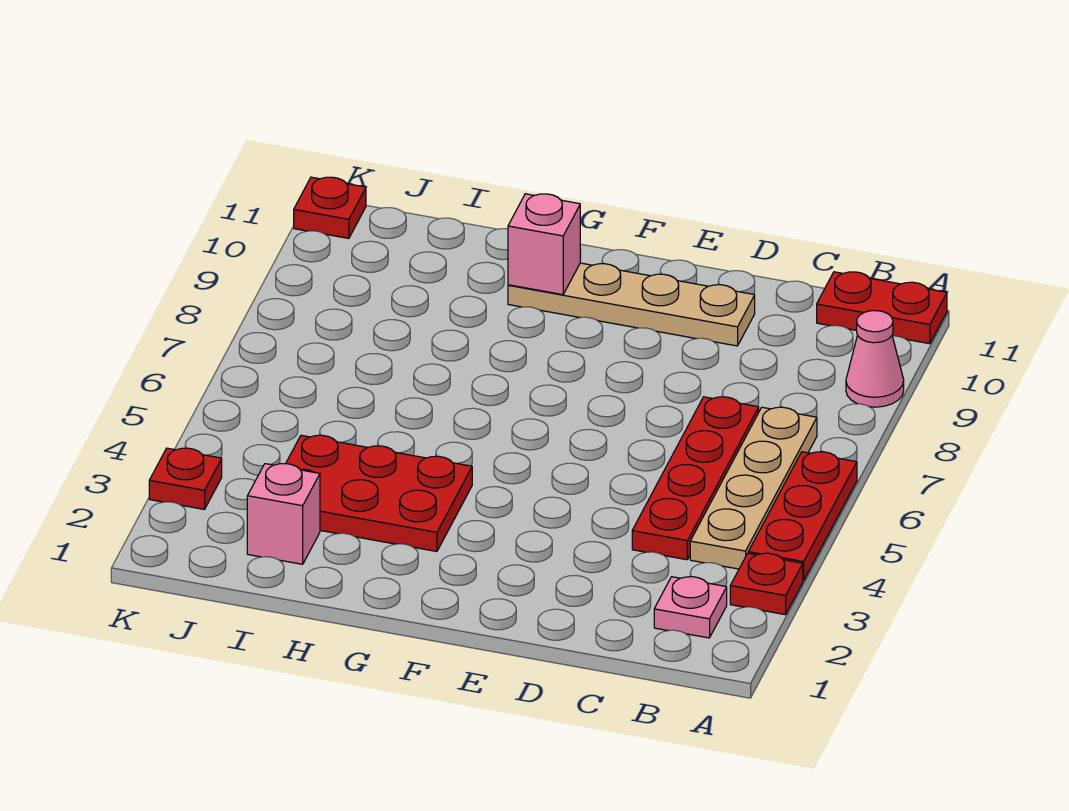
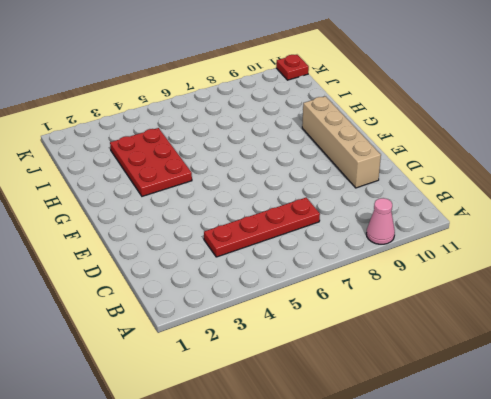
tan brick D10:G10 level 1 -> tan plate D10:G10 level 1
none -> red plate A3 level 1
none -> red plate A4:A6 level 1
none -> red plate A11:B11 level 1

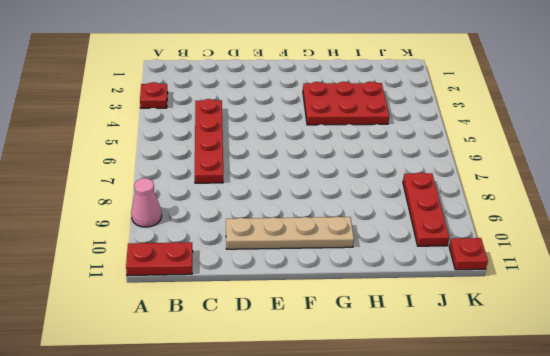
red plate J8:J10 level 1 -> red plate A4:A6 level 1
none -> pink plate B2 level 1
none -> tan plate B4:B7 level 1
none -> pink brick I2 level 1

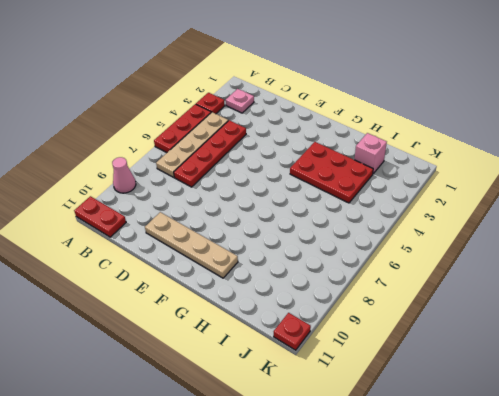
none -> red plate K3 level 1
none -> pink brick G10 level 2

